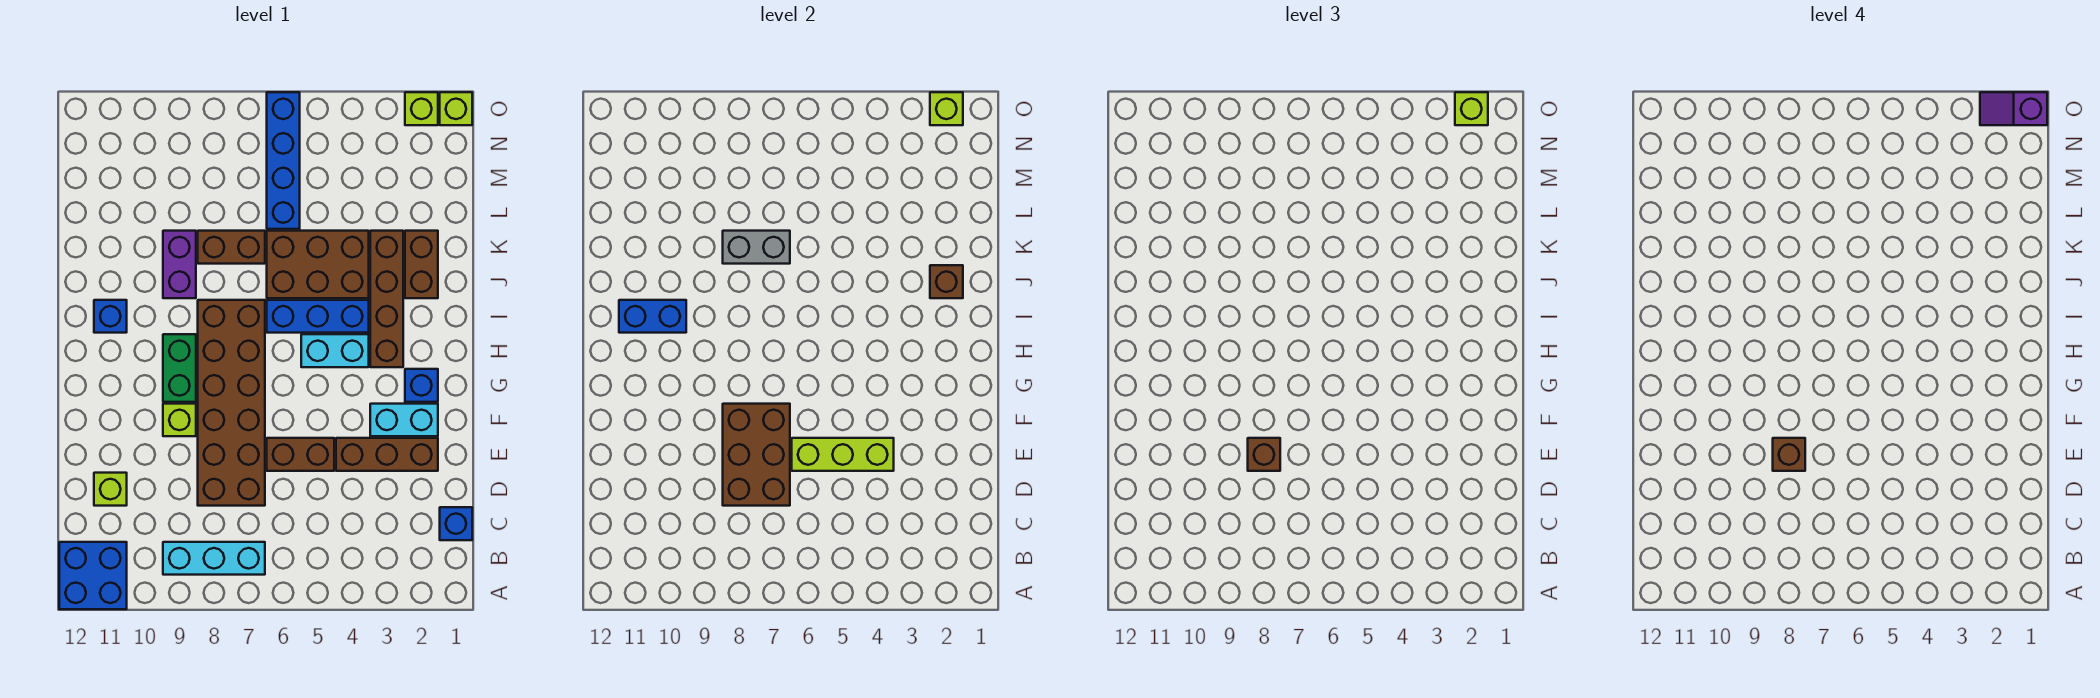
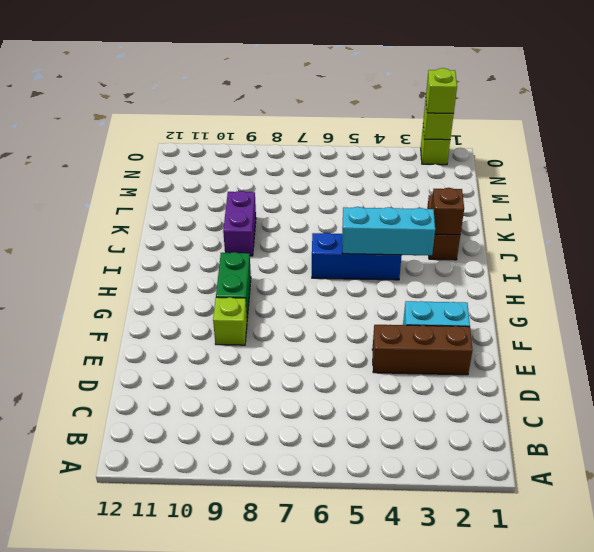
cyan brick I3:I5 level 2 -> cyan brick B7:B9 level 1
none -> blue brick A11:B12 level 1
none -> blue brick C1 level 1
none -> brown brick D7:I8 level 1
none -> lime brick D11 level 1

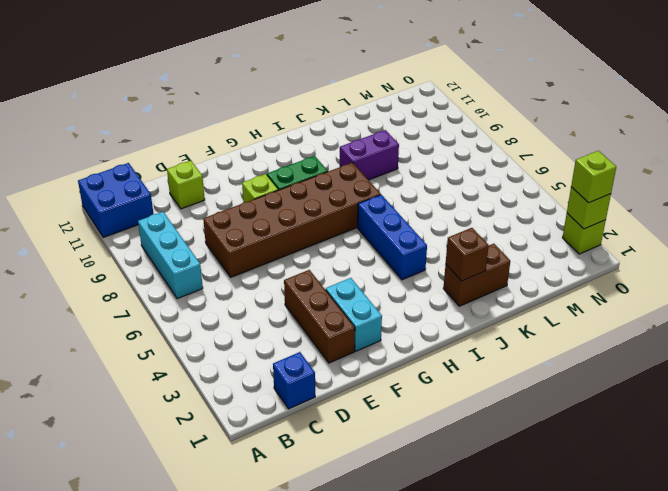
none -> brown brick E5:E6 level 1
none -> blue brick G2 level 1
none -> brown brick H3:K3 level 1
none -> cyan brick H4:H5 level 1

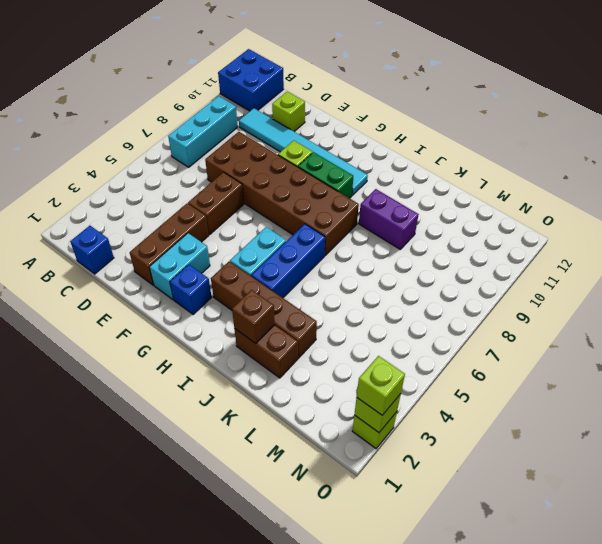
cyan tile C10:H10 level 1 -> none
none -> blue brick I11 level 1
none -> brown brick J4:K6 level 1
none -> brown brick K7:K8 level 1
none -> blue brick L6:O6 level 1

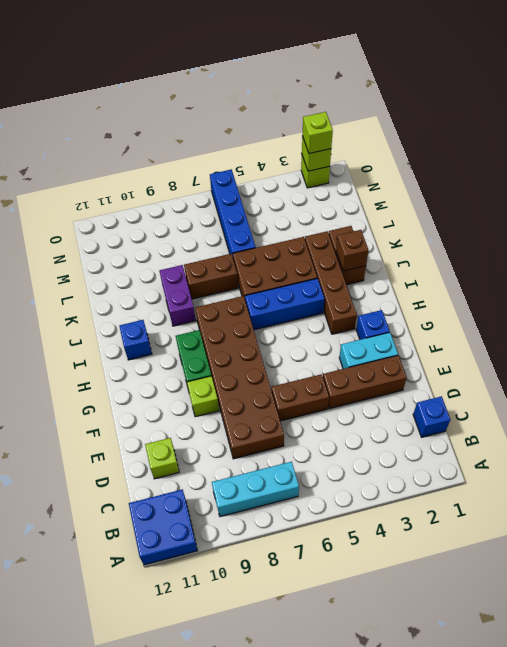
none -> cyan brick H4:H5 level 1
none -> lime brick O1 level 1
none -> brown brick D7:F8 level 2
none -> lime brick E4:E6 level 2

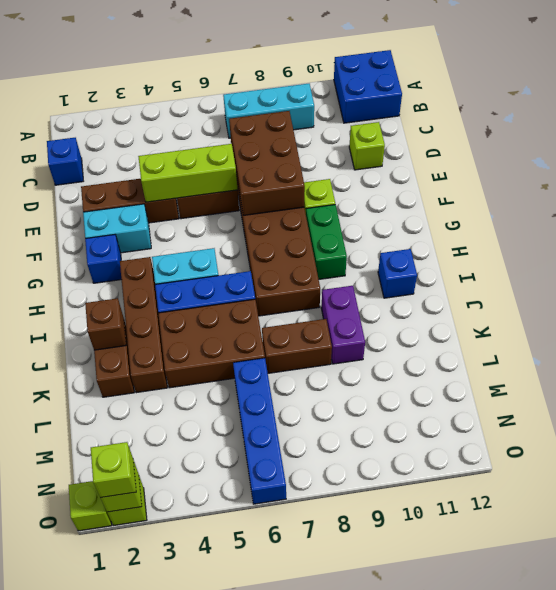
none -> blue brick I10:I11 level 2
none -> grey brick K7:K8 level 2
none -> brown brick E8 level 3
none -> brown brick E8 level 4

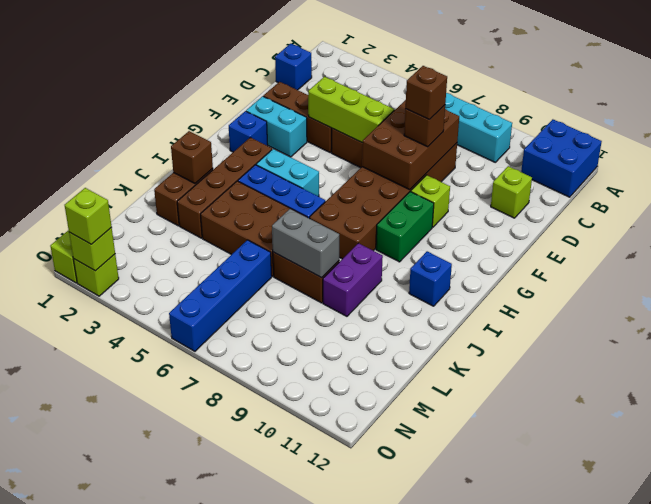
none -> blue brick I10:I11 level 2
none -> purple slope O1:O2 level 4 top 1

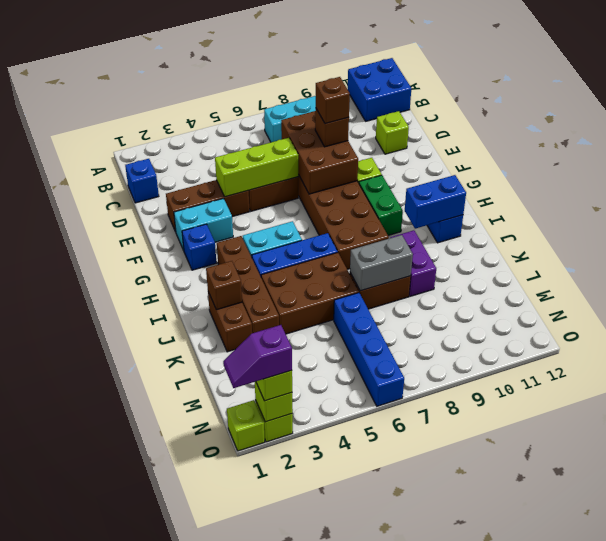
purple slope O1:O2 level 4 top 2 -> purple slope O1:O2 level 4 top 1

